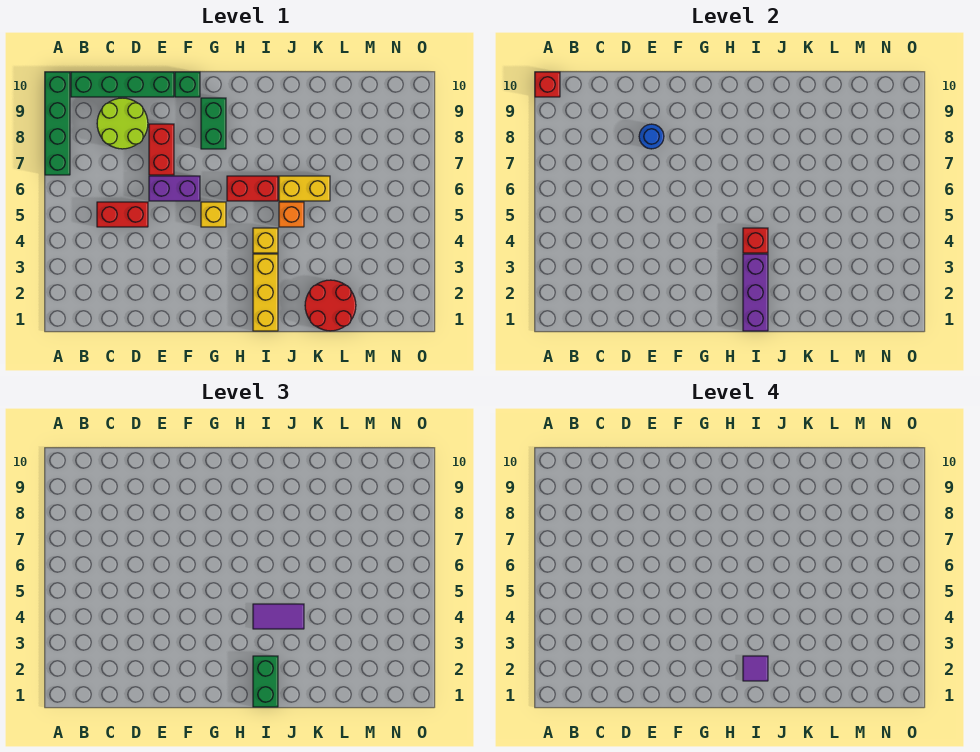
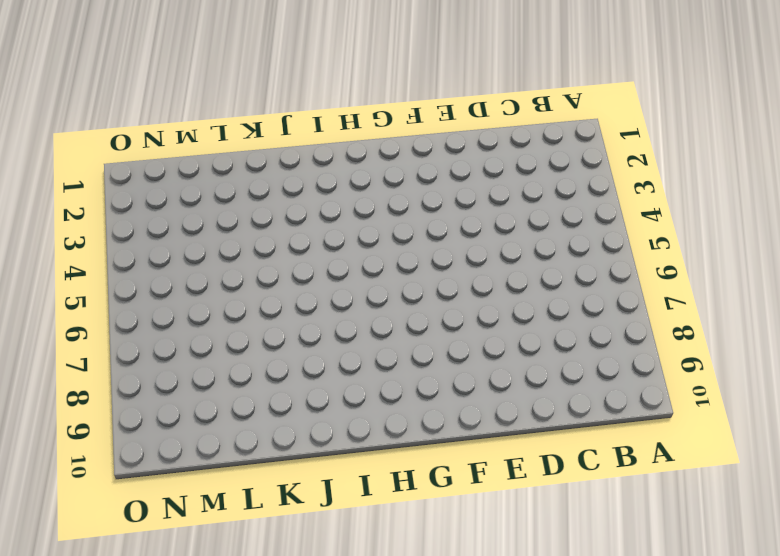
none -> green brick A7:A10 level 1
none -> green brick B10:E10 level 1
none -> red brick C5:D5 level 1

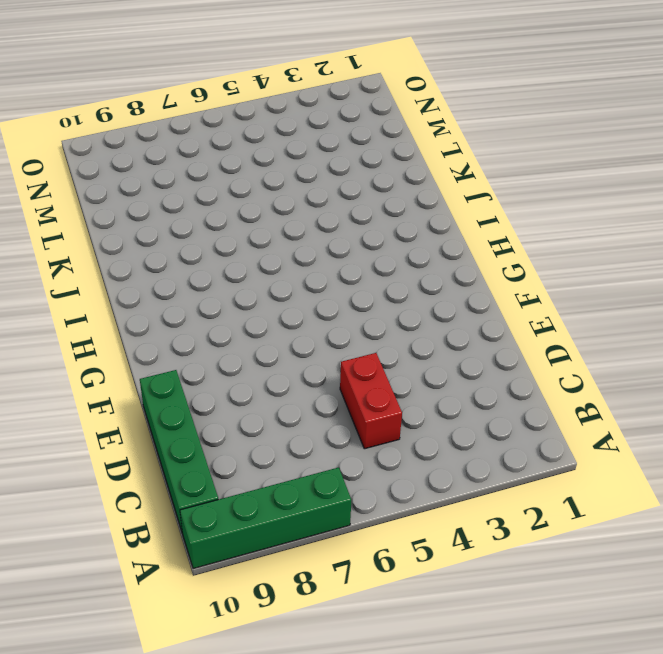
none -> lime round brick C8:D9 level 1
none -> purple brick E6:F6 level 1
none -> red brick E7:E8 level 1

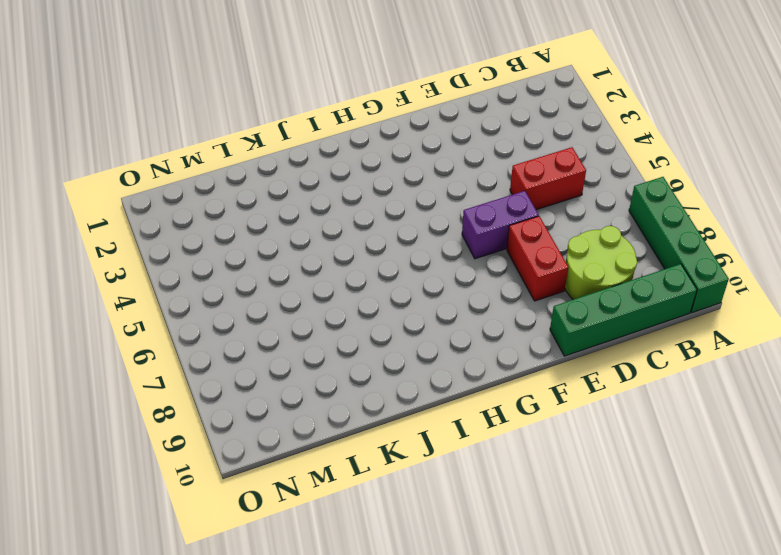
none -> green brick F10 level 1
none -> yellow brick G5 level 1
none -> green brick G8:G9 level 1

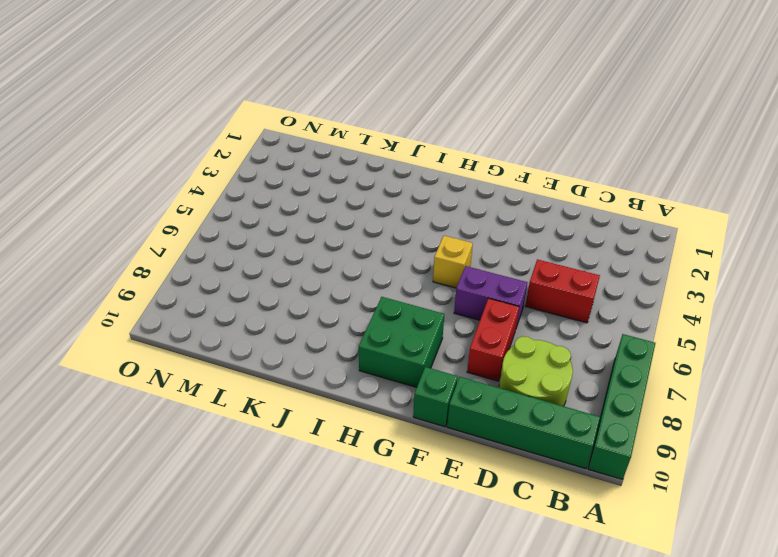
green brick G8:H9 level 1 -> green brick G8:G9 level 1
none -> red brick H6:I6 level 1
none -> yellow brick I1:I3 level 1
none -> yellow brick I4 level 1

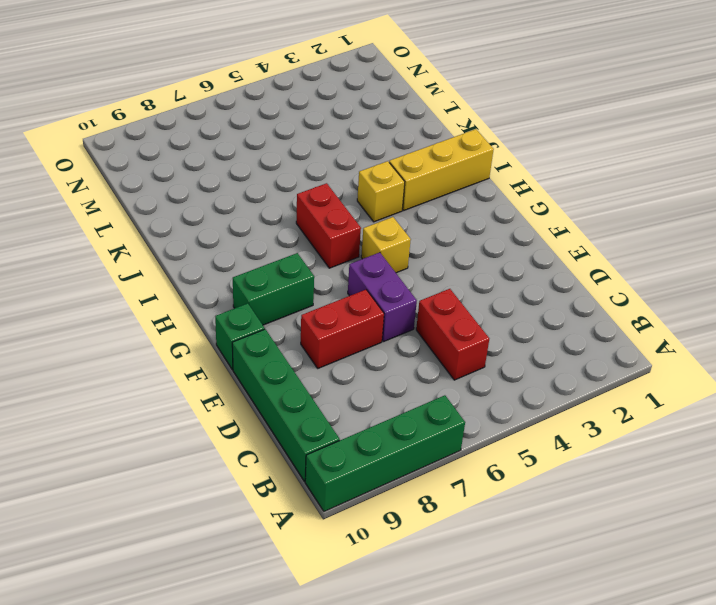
none -> lime round brick C8:D9 level 1
none -> orange brick J5 level 1
none -> yellow brick J6:K6 level 1

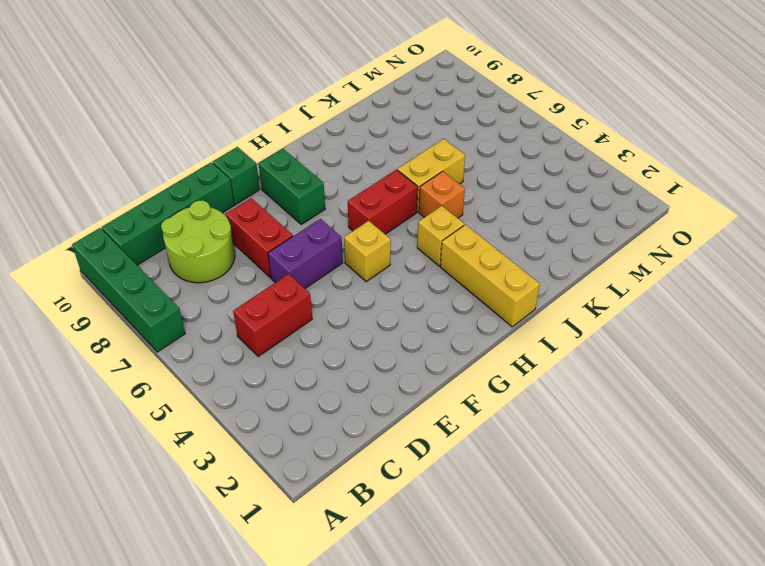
none -> red round brick K1:L2 level 1
none -> red brick A10 level 2
none -> blue round brick E8 level 2

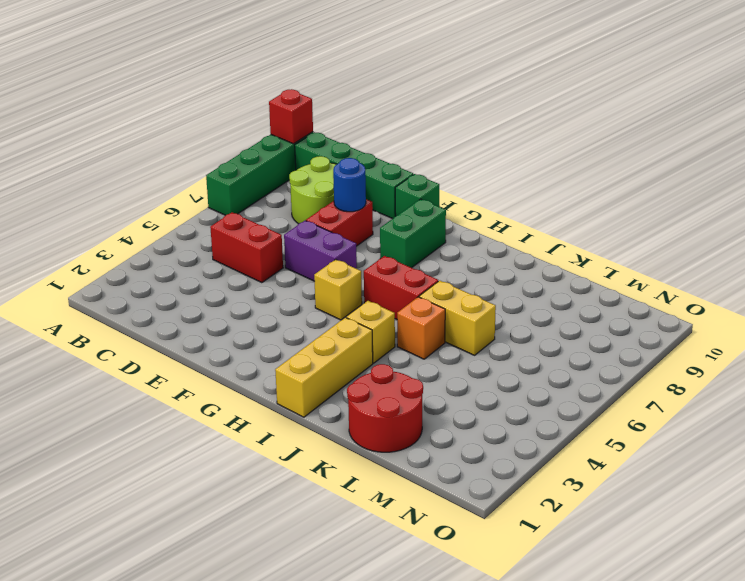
none -> purple brick I1:I3 level 2
none -> red brick I4 level 2
none -> green brick I1:I2 level 3

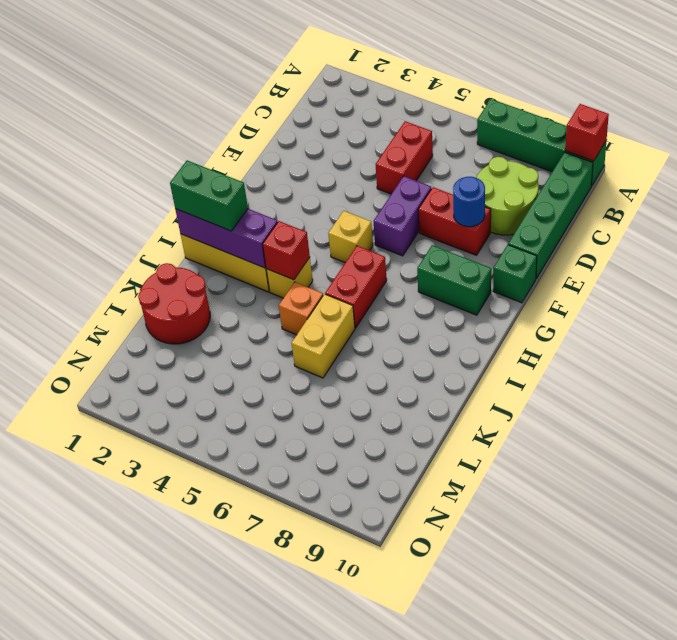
none -> purple tile I4:J4 level 3
none -> purple tile I2 level 4

